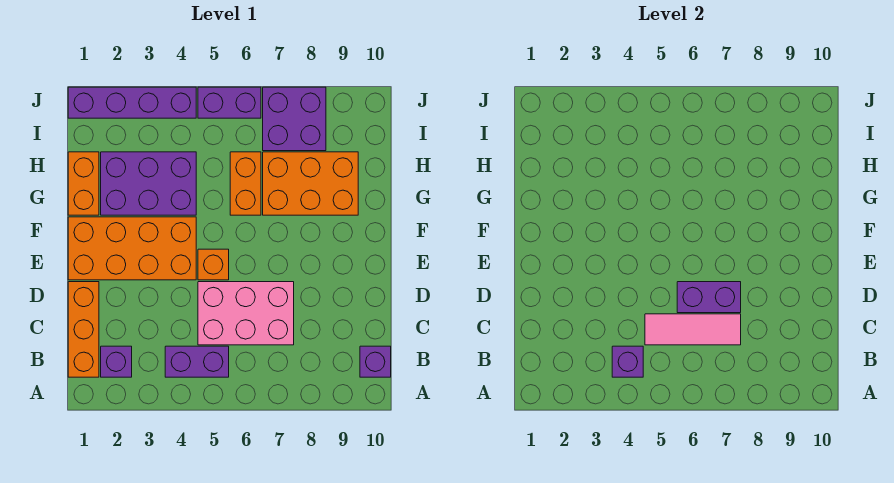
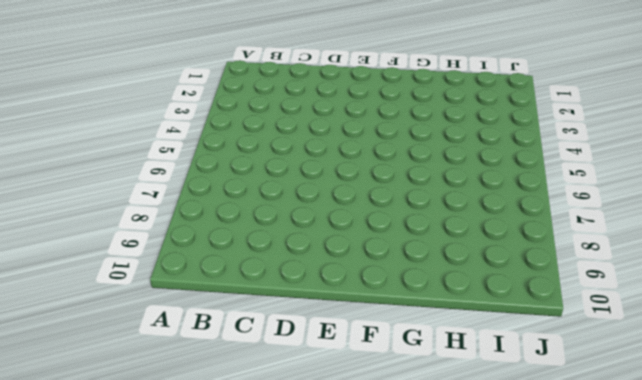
none -> orange brick B1:D1 level 1
none -> purple brick B2 level 1
none -> purple brick B4:B5 level 1

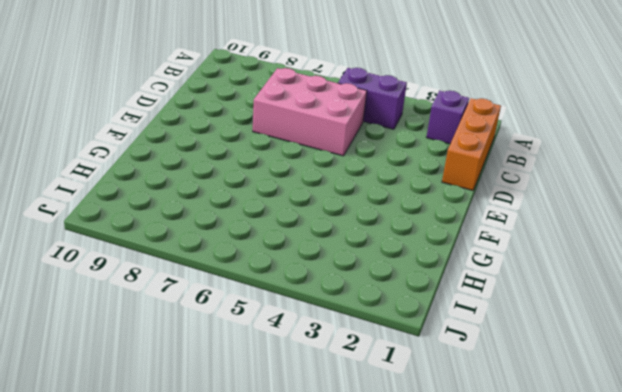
none -> purple brick B10 level 1
none -> orange brick E1:F4 level 1
none -> orange brick E5 level 1

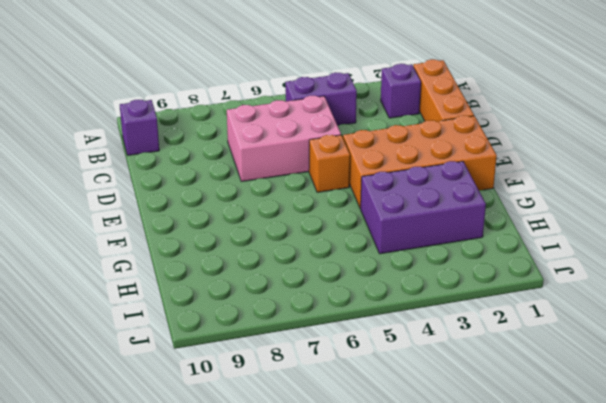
none -> orange brick G1:H1 level 1
none -> orange brick G6:H6 level 1
none -> orange brick G7:H9 level 1

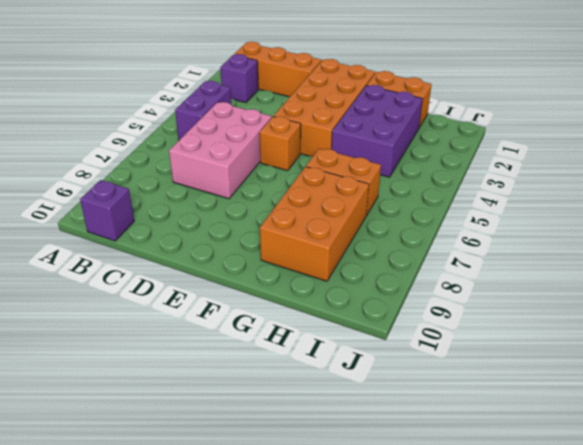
none -> purple brick I7:J8 level 1
none -> purple brick J1:J4 level 1
none -> purple brick J5:J6 level 1

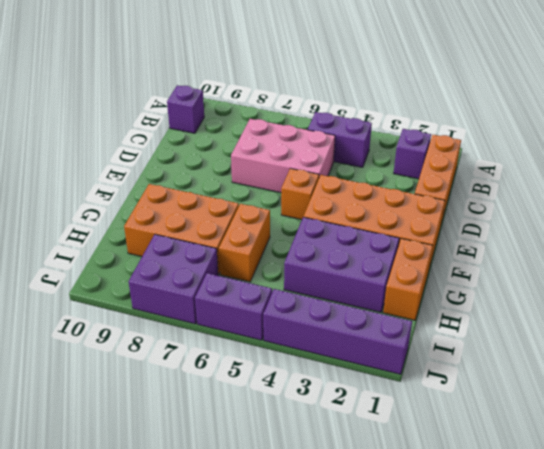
none -> purple brick B4 level 2
none -> pink tile C5:C7 level 2
none -> purple brick D6:D7 level 2

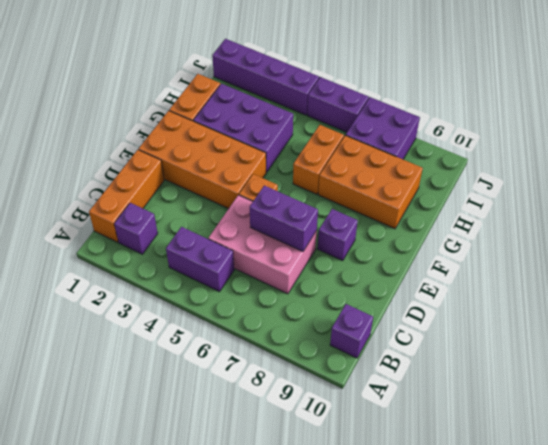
purple brick E8 level 1 -> purple brick B4 level 2
none -> pink tile C5:C7 level 2

